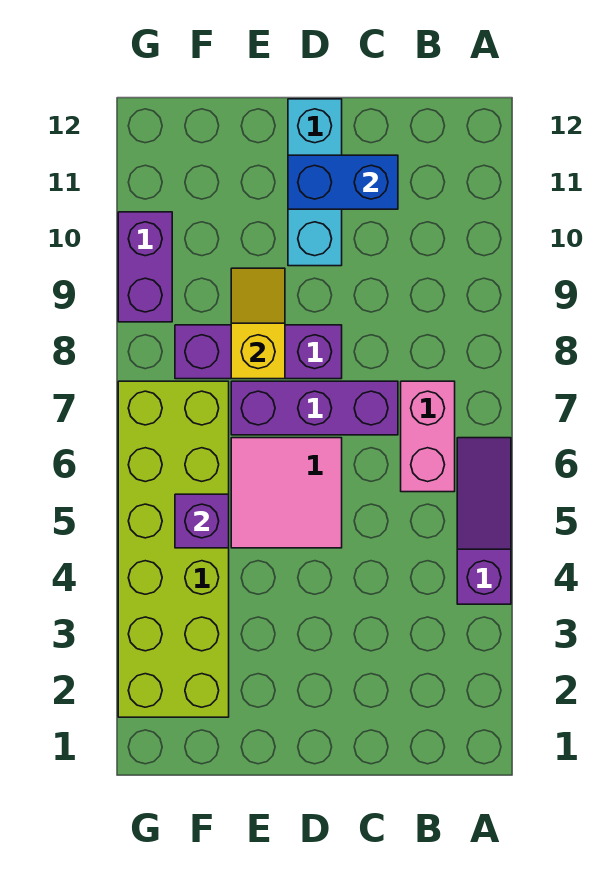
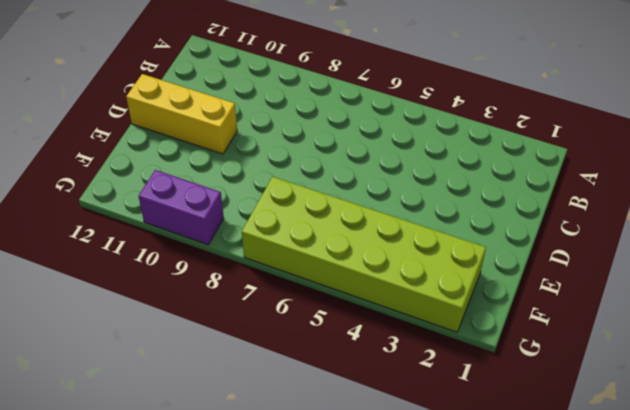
yellow brick D10:D12 level 1 -> cyan brick D10:D12 level 1
none -> purple slope A4:A6 level 1 top 4
none -> pink brick B6:B7 level 1

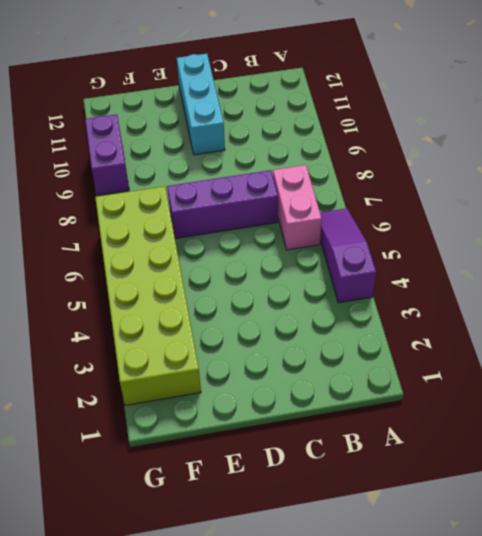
none -> pink tile D5:E6 level 1
none -> purple brick D8:F8 level 1

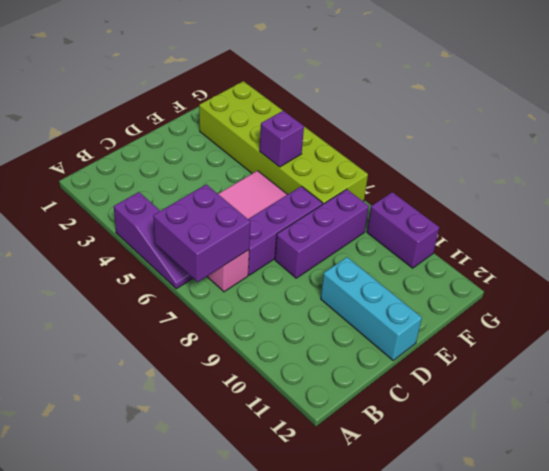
purple brick A6:B7 level 2 -> none
none -> blue brick C11:D11 level 2
none -> yellow slope E8:E9 level 2 top 8

